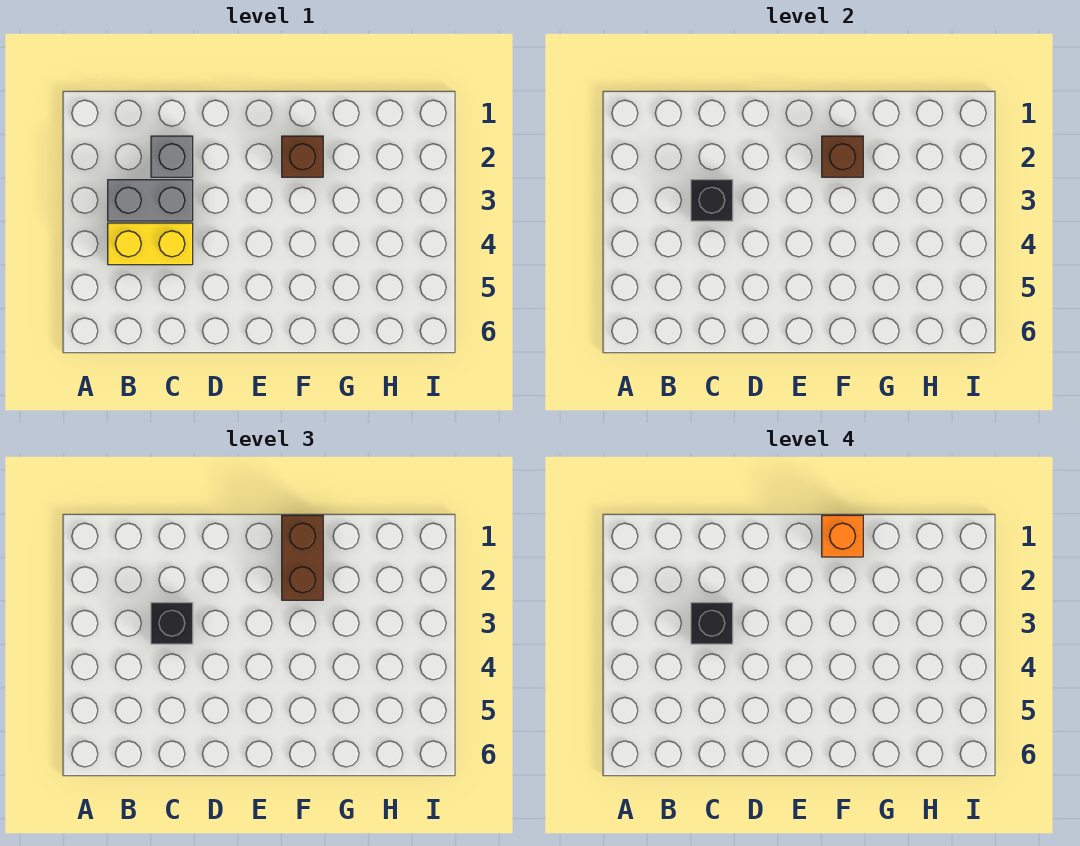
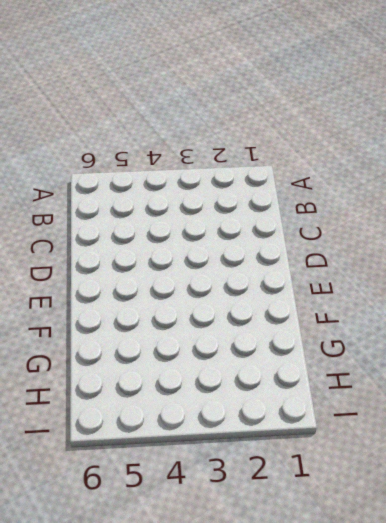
none -> grey brick B3:C3 level 1
none -> yellow brick B4:C4 level 1

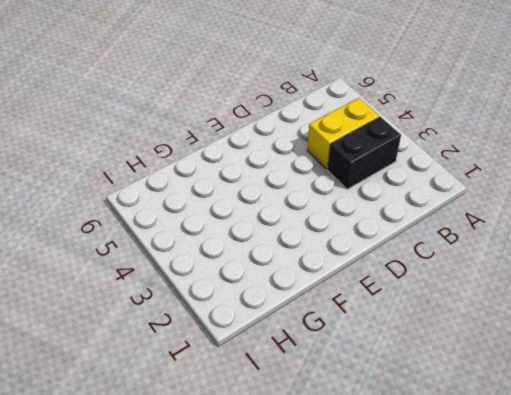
black brick B3:C3 level 1 -> grey brick B3:C3 level 1
none -> grey brick C2 level 1
none -> brown brick F2 level 1

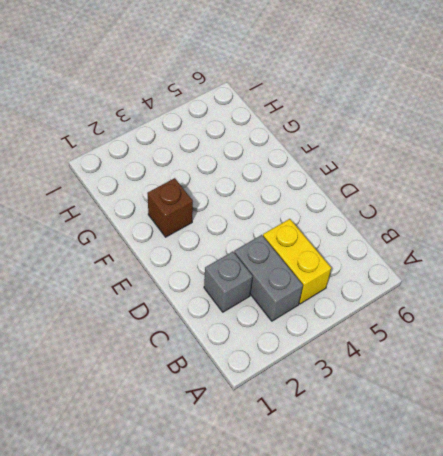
none -> black brick C3 level 2
none -> brown brick F2 level 2

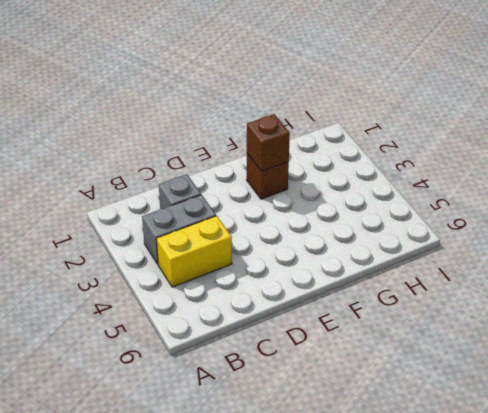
none -> black brick C3 level 2
none -> black brick C3 level 3

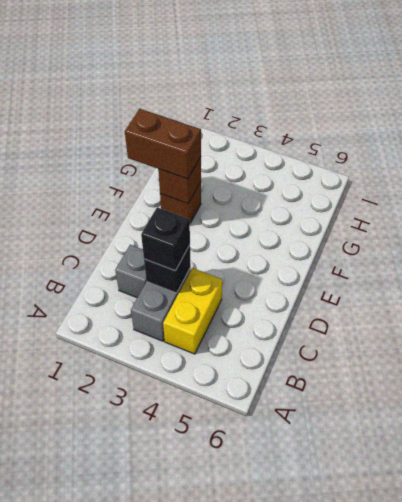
none -> black brick C3 level 4
none -> orange brick F1 level 4

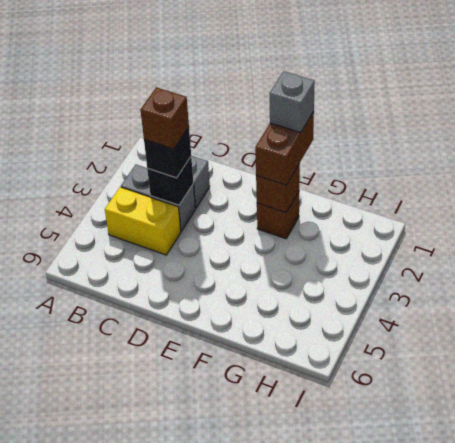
brown brick C3 level 4 -> black brick C3 level 4
grey brick F1 level 4 -> orange brick F1 level 4

